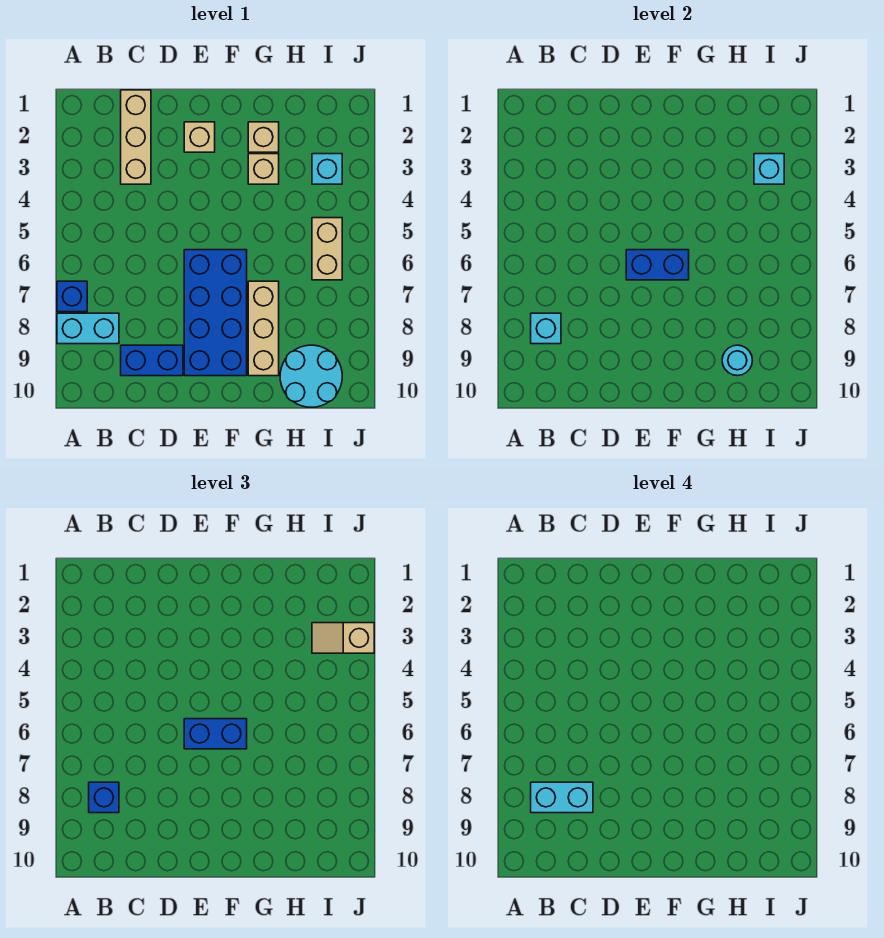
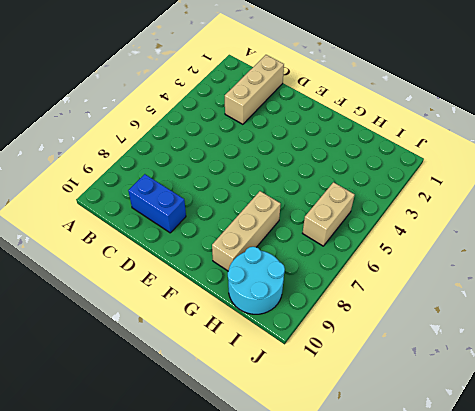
none -> blue brick A7 level 1
none -> cyan brick A8:B8 level 1
none -> tan brick E2 level 1

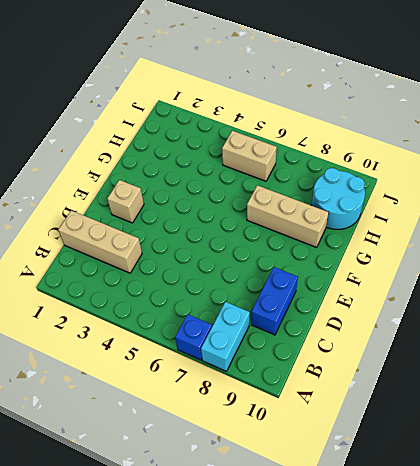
none -> blue brick E6:F9 level 1
none -> tan brick G2 level 1
none -> tan brick G3 level 1

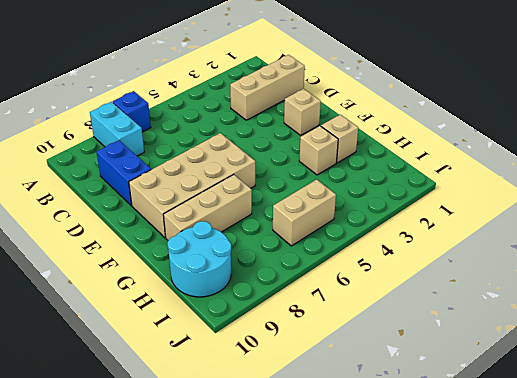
tan brick E6:F9 level 1 -> blue brick E6:F9 level 1
none -> cyan brick I3 level 1
none -> cyan brick B8 level 2
none -> blue brick E6:F6 level 2

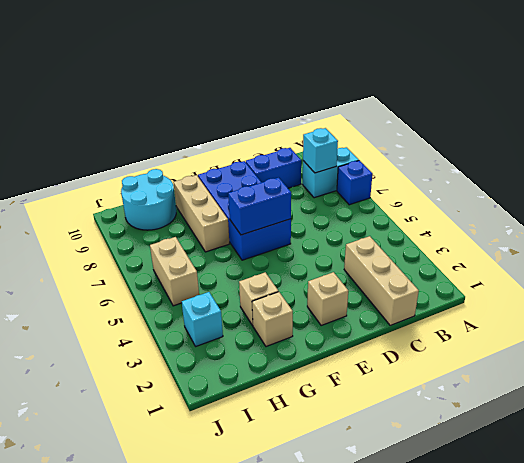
none -> cyan round brick H9 level 2
none -> cyan brick I3 level 2
none -> blue brick B8 level 3

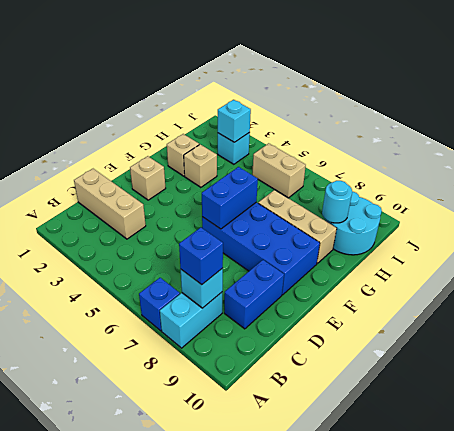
none -> blue brick E6:F6 level 3
none -> tan slope I3:J3 level 3 top J
none -> cyan brick B8:C8 level 4

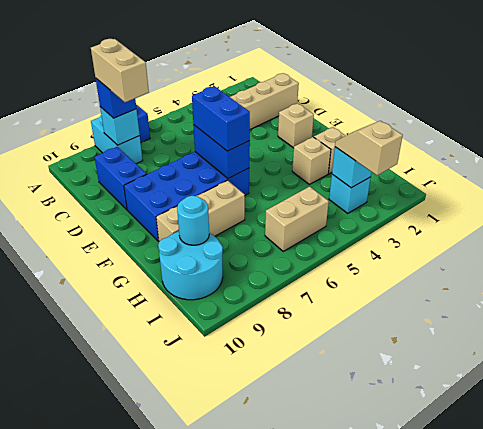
tan brick B8:C8 level 4 -> cyan brick B8:C8 level 4

